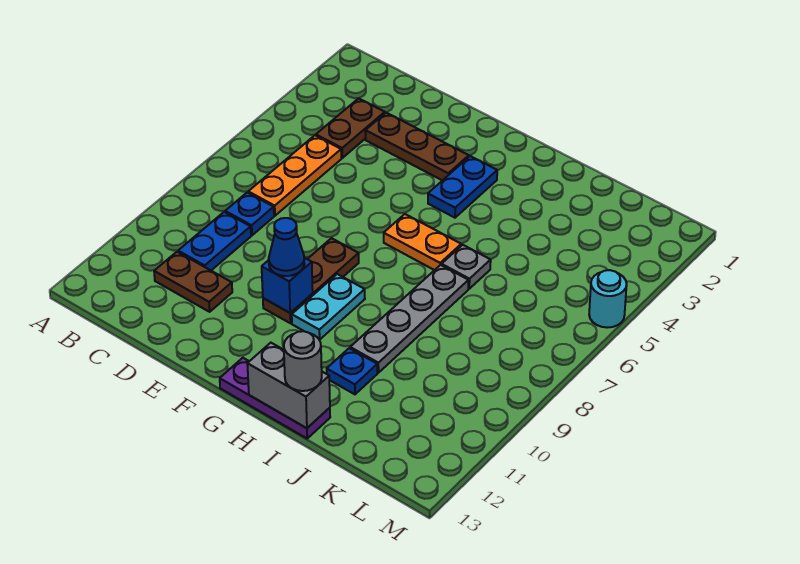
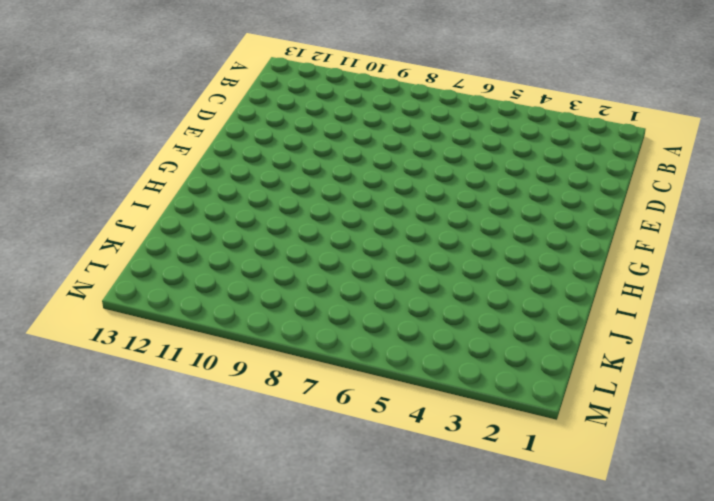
none -> brown plate C3:C4 level 1
none -> orange plate C5:C7 level 1
none -> blue plate C8 level 1

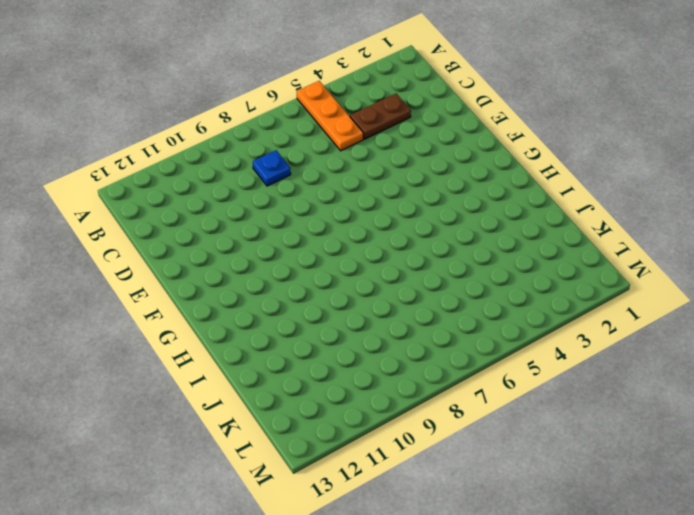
orange plate A5:C5 level 1 -> orange plate C5:C7 level 1
none -> blue plate C9:C10 level 1
none -> brown plate C11:D11 level 1
none -> brown plate D3:F3 level 1

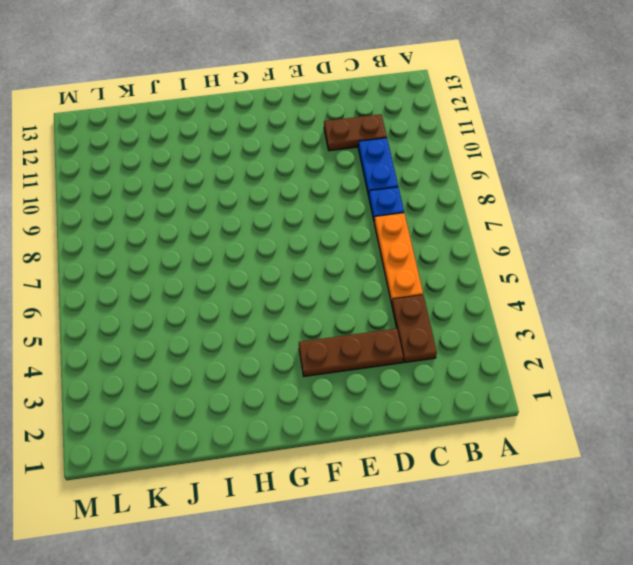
none -> brown plate F8:F10 level 1
none -> blue plate G3:G4 level 1
none -> orange plate G6:H6 level 1

